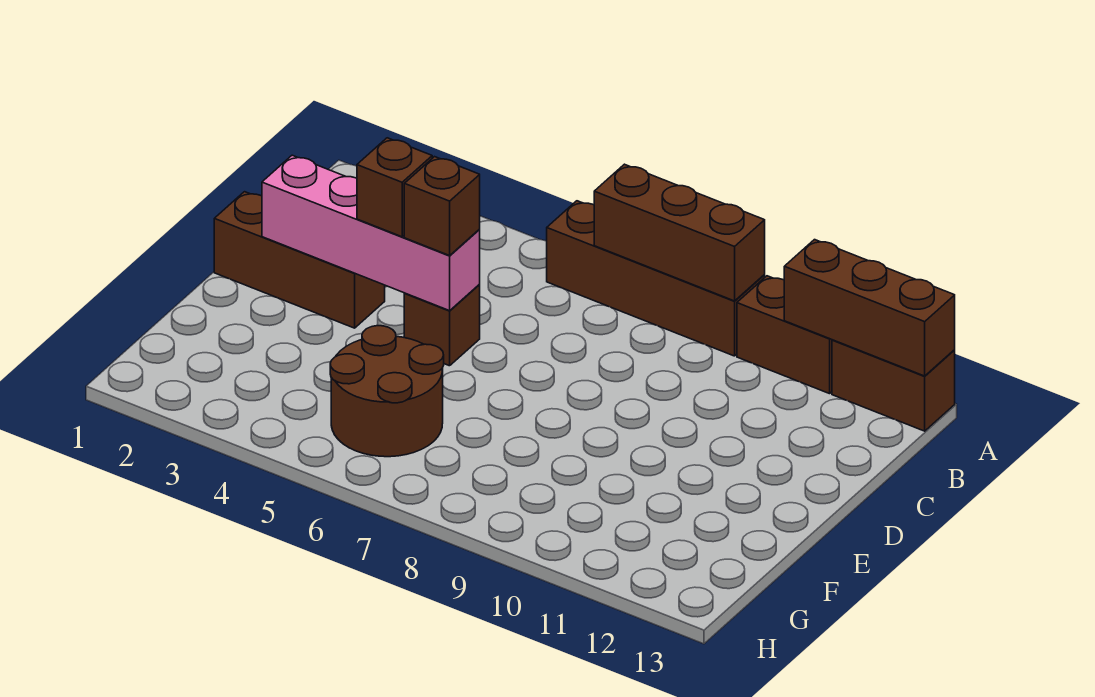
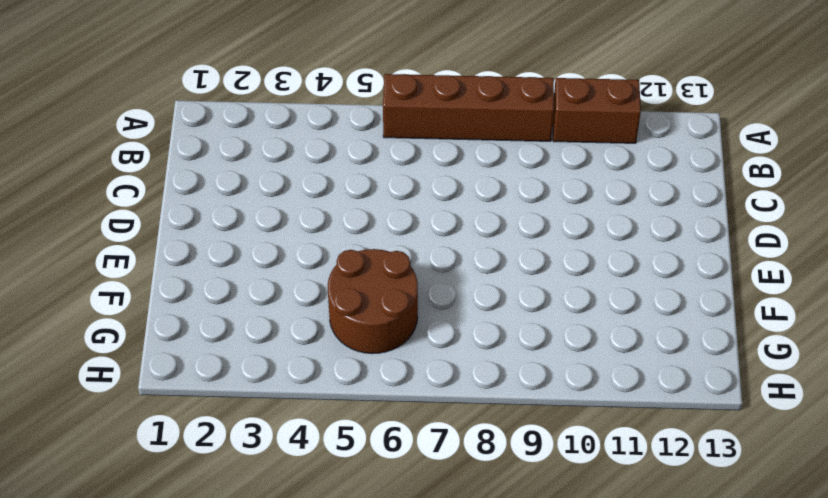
none -> brown brick A12:A13 level 1
none -> brown brick D1:D3 level 1

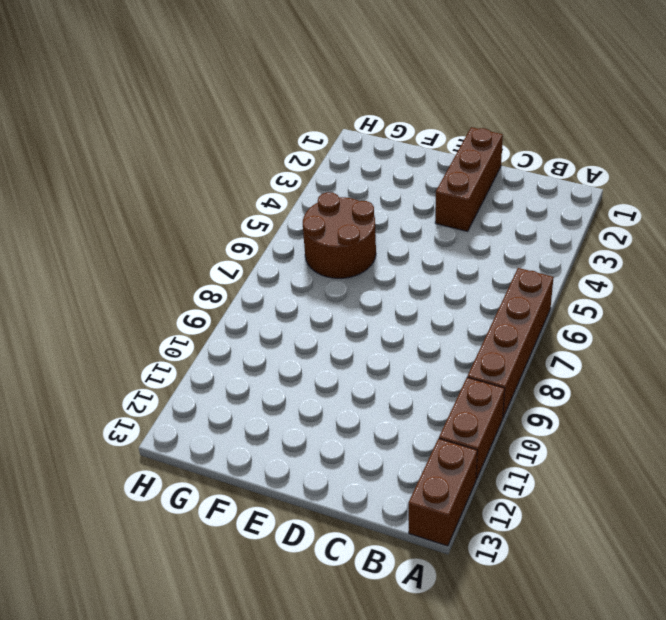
none -> brown brick D5 level 1
none -> brown brick A7:A9 level 2

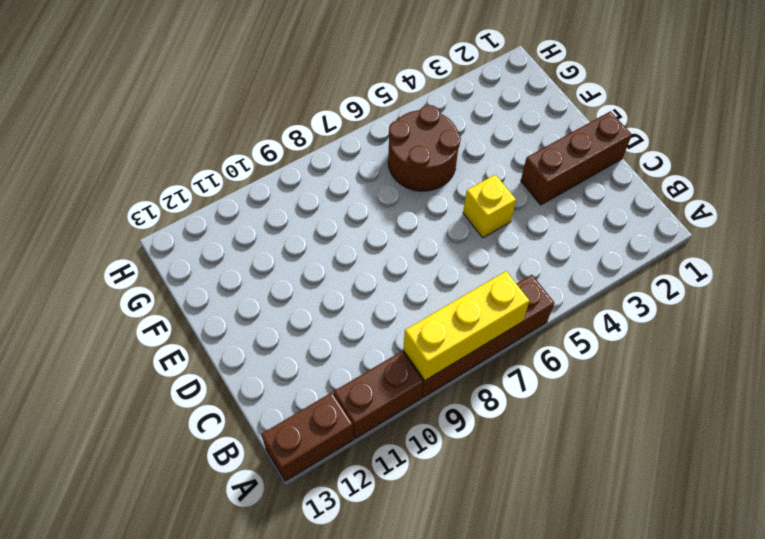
yellow brick A7:A9 level 2 -> brown brick A7:A9 level 2
yellow brick D5 level 1 -> brown brick D5 level 1
none -> brown brick A11:A13 level 2
none -> pink brick D2:D5 level 2

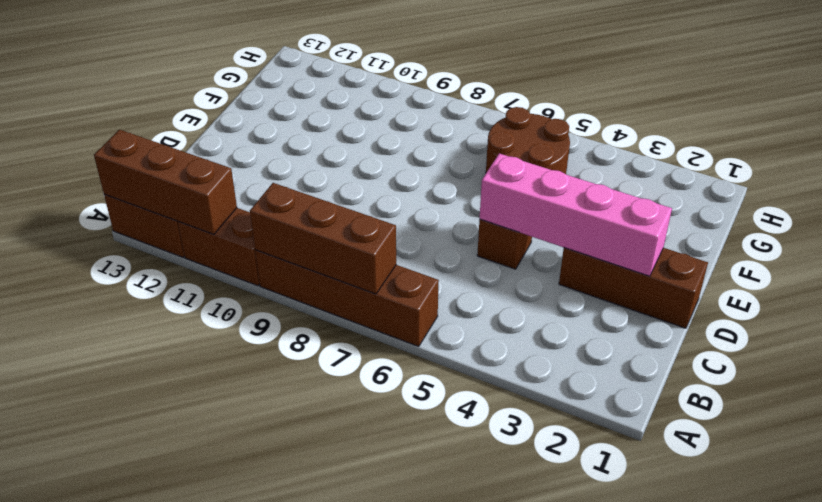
none -> brown brick D4 level 3
none -> brown brick D5 level 3

